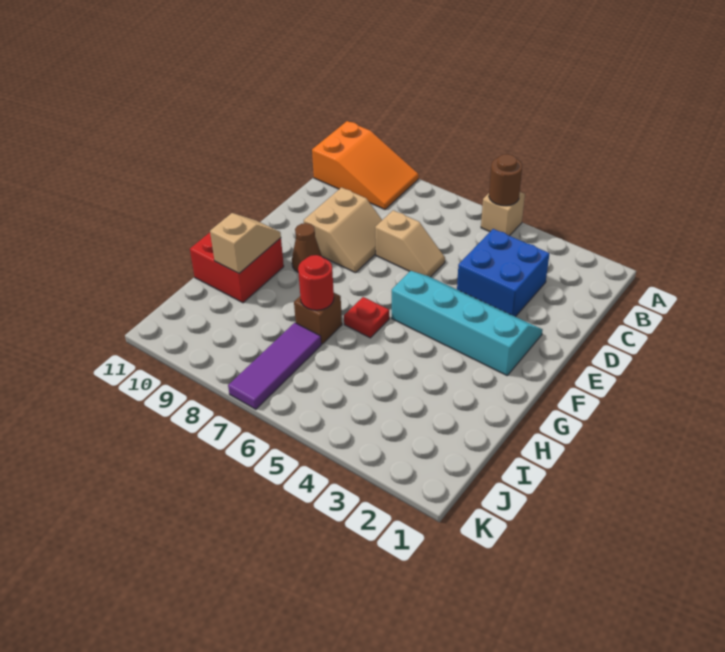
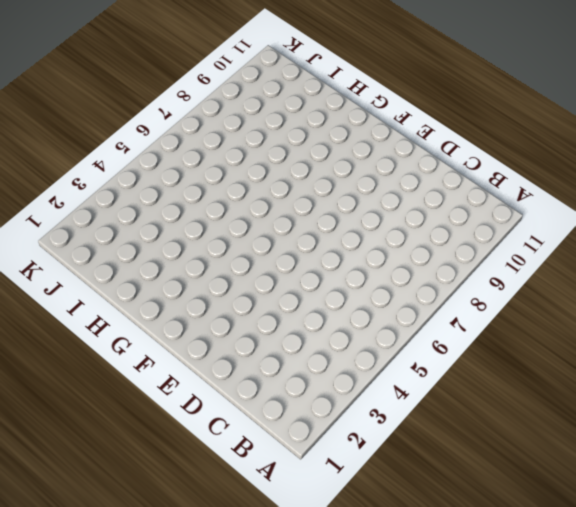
none -> tan brick A5 level 1
none -> orange slope A9:B11 level 1 top 11
none -> blue brick C3:D4 level 1

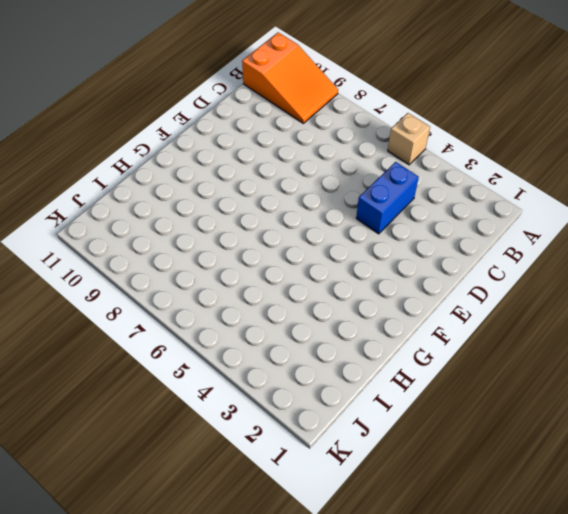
blue brick C4:D4 level 1 -> blue brick C3:D4 level 1
none -> tan slope D6:D7 level 1 top 7
none -> tan slope D8:E9 level 1 top 9
none -> cyan slope E2:F5 level 1 top F

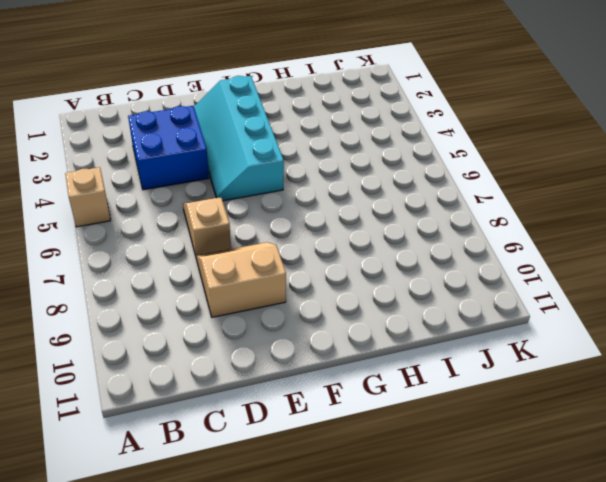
none -> orange slope A9:B11 level 1 top 11
none -> brown cone F9 level 1
none -> red plate G6 level 1

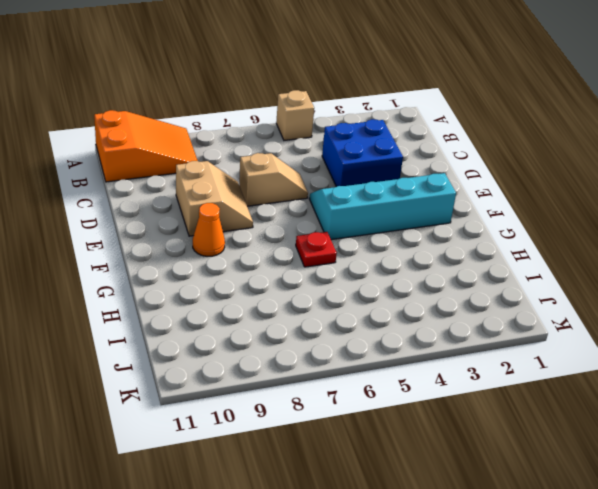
orange cone F9 level 1 -> brown cone F9 level 1
none -> red brick G10:H11 level 1
none -> brown brick H7 level 1
none -> purple tile I7:K7 level 1

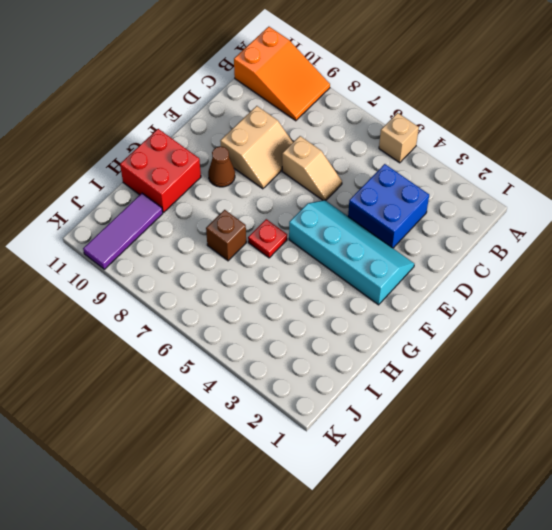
purple tile I10:K10 level 1 -> purple tile I7:K7 level 1
none -> brown round brick A5 level 2
none -> tan slope G10:H10 level 2 top H
none -> red round brick H7 level 2

